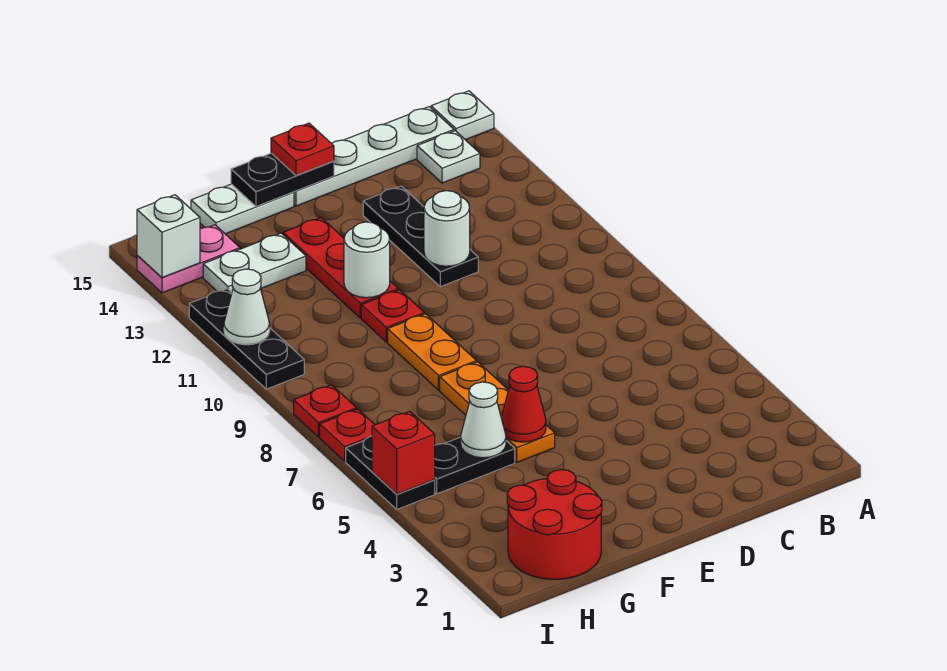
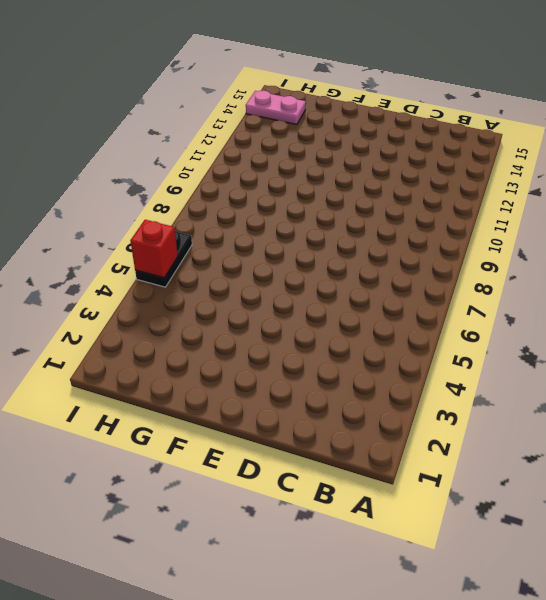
none -> white plate A15 level 1
none -> white plate B14 level 1
none -> white plate B15:E15 level 1

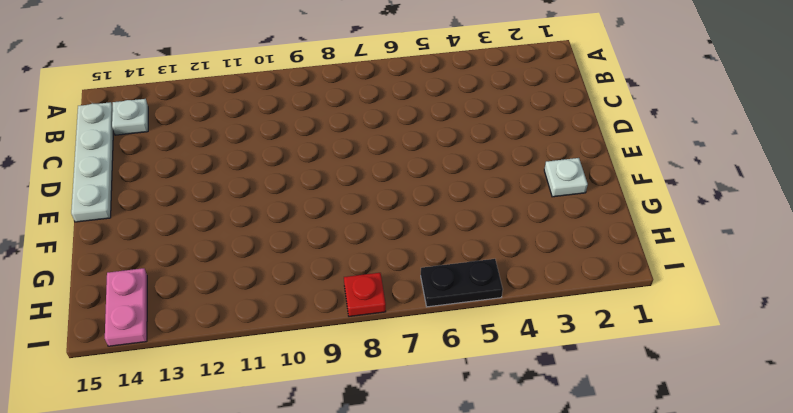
white plate F2 level 1 -> white plate A15 level 1
none -> black plate D11:D13 level 1
none -> orange plate F5:F7 level 1
none -> orange plate F8:F9 level 1

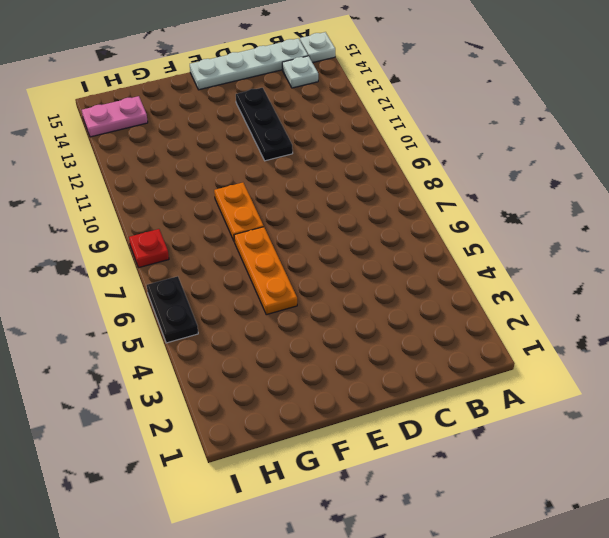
none -> red plate F10 level 1
none -> red plate F11:F13 level 1
none -> white plate F15:G15 level 1

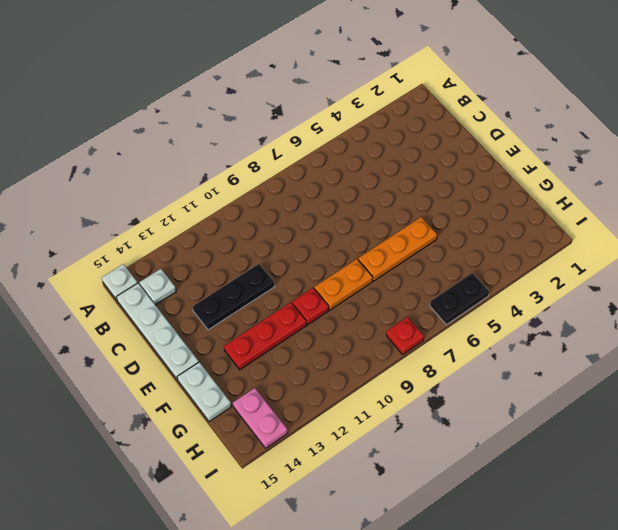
none -> red round brick G1:H2 level 1
none -> black plate G5:H5 level 1
none -> white plate G13:H13 level 1

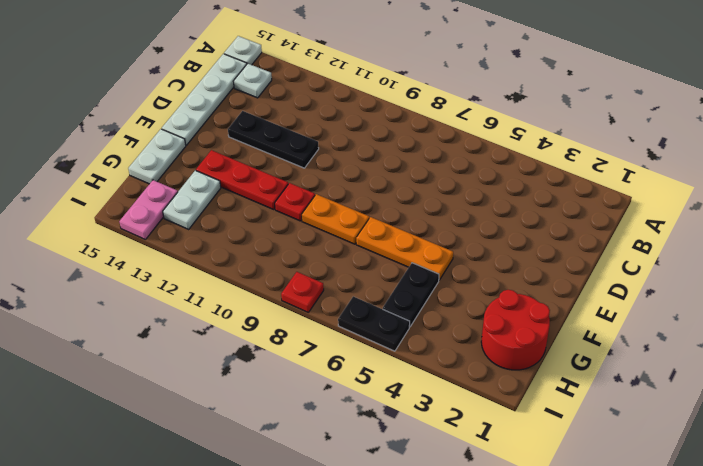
none -> red plate I7 level 1
none -> black plate I10:I12 level 1
none -> white round brick D11 level 2

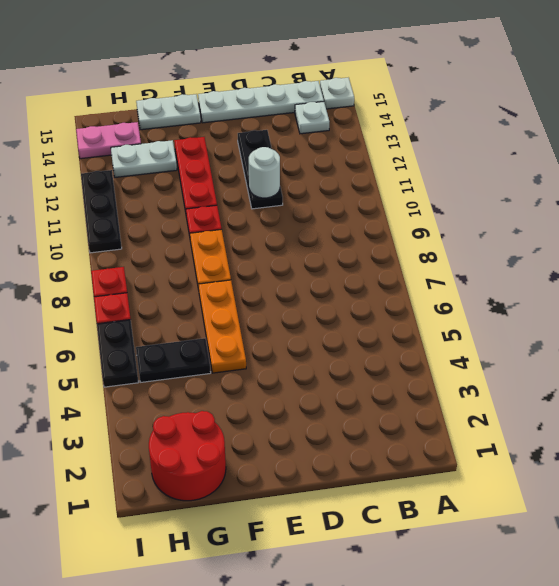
none -> black plate E15:F15 level 2
none -> red cone F5 level 2
none -> white round brick F11 level 2

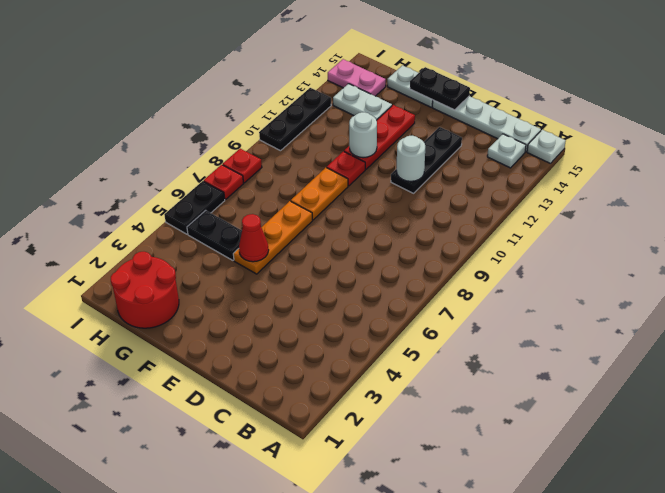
none -> white cone G5 level 2
none -> red brick I5 level 2
none -> white cone I11 level 2

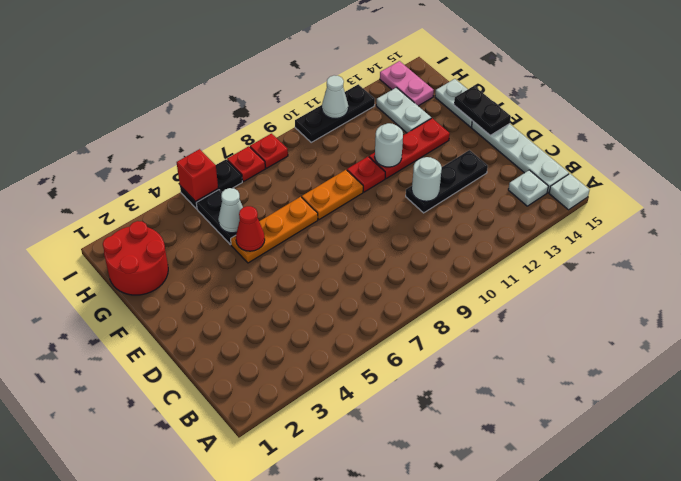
none -> white brick I14 level 2
none -> red plate E15 level 3

